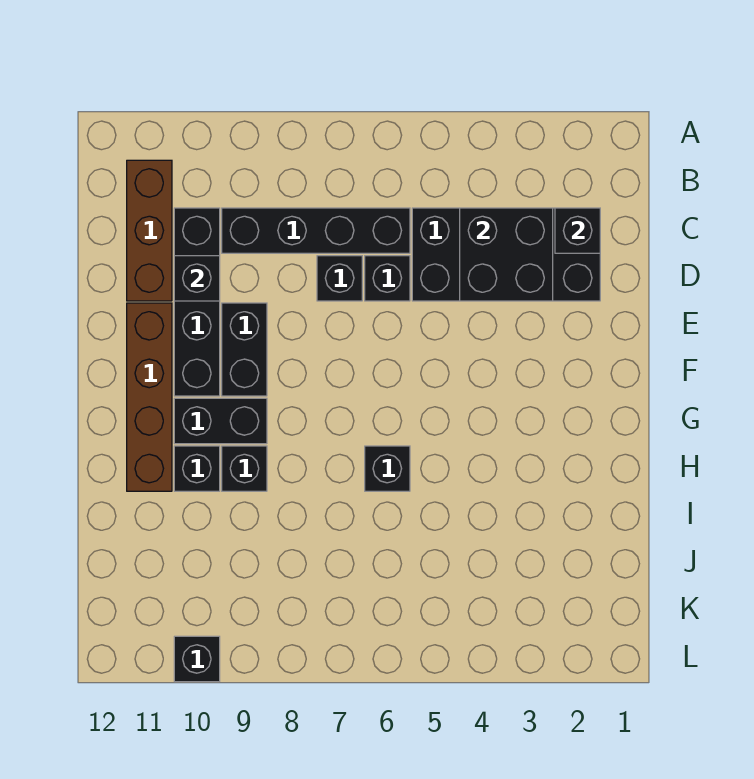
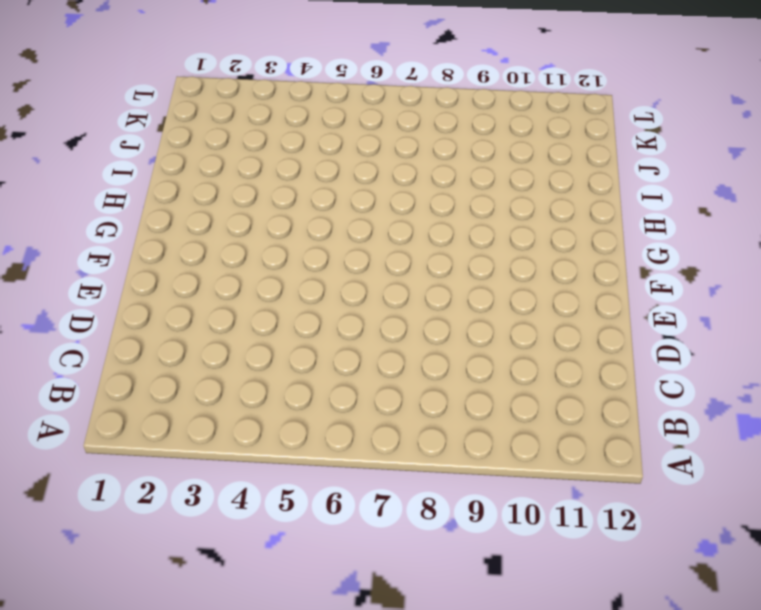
none -> brown brick B11:D11 level 1
none -> black brick C2:D5 level 1
none -> black brick C6:C9 level 1

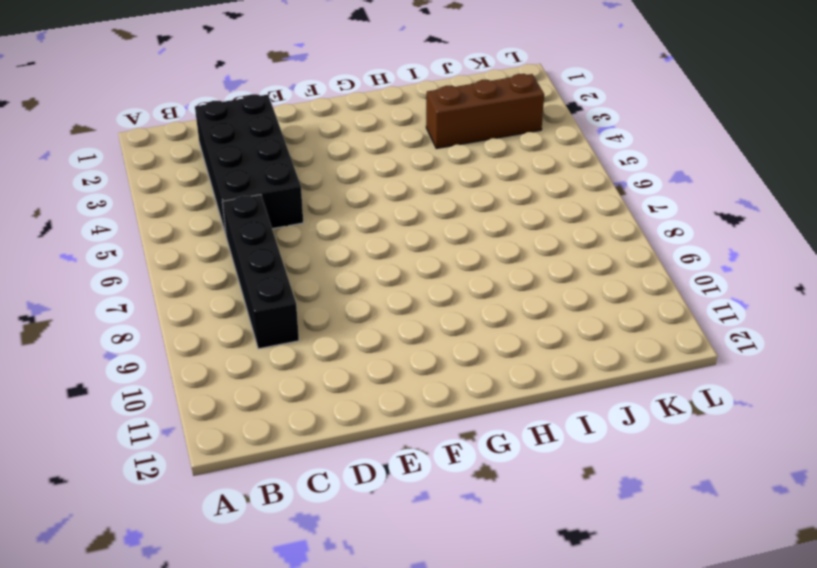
brown brick I3:K3 level 1 -> brown brick B11:D11 level 1
none -> black brick C10:F10 level 1
none -> black brick D6 level 1
none -> black brick D7 level 1

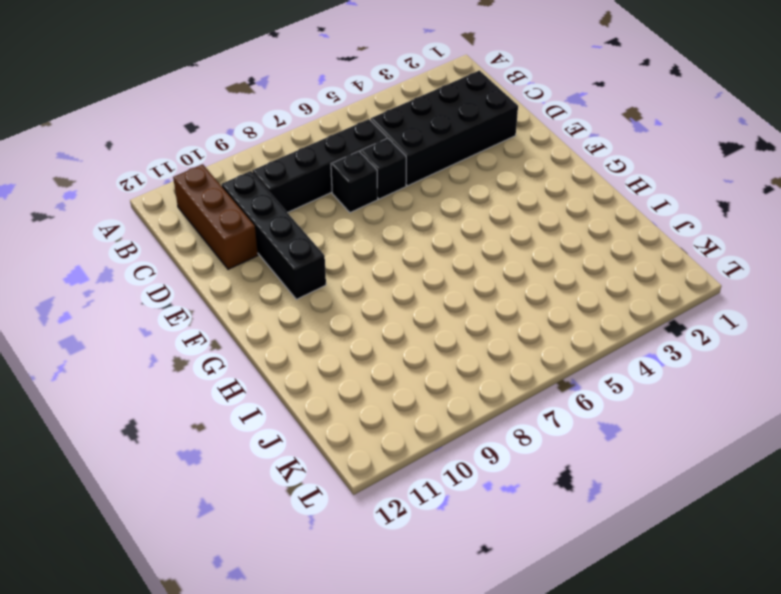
none -> black brick E9:F9 level 1
none -> brown brick E11:H11 level 1
none -> black brick G9:G10 level 1

